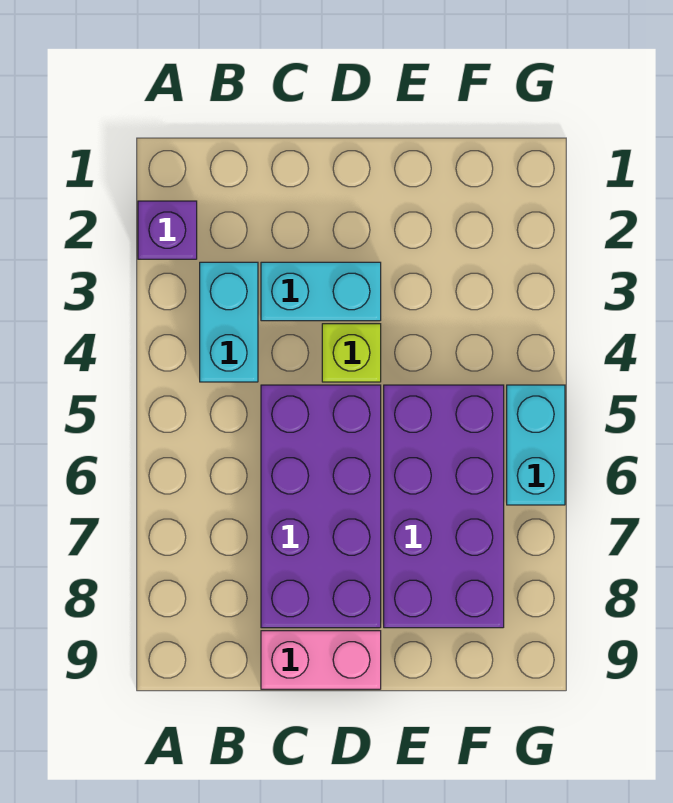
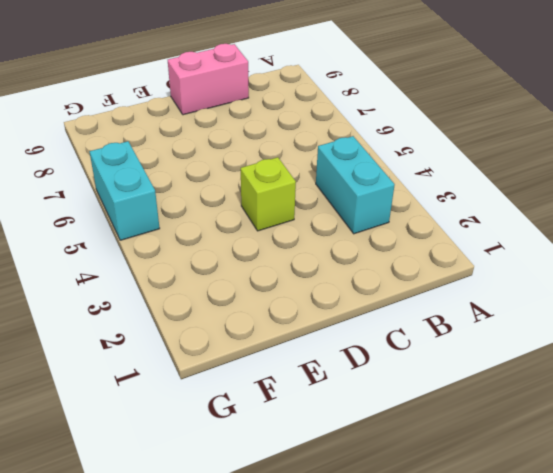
none -> purple brick A2 level 1
none -> cyan brick C3:D3 level 1

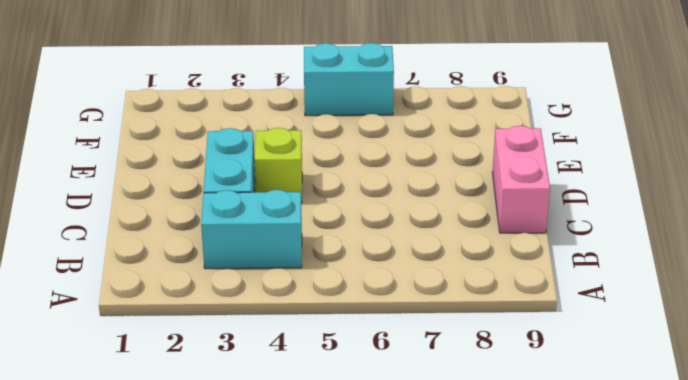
none -> purple brick A2 level 1
none -> purple brick C5:D8 level 1

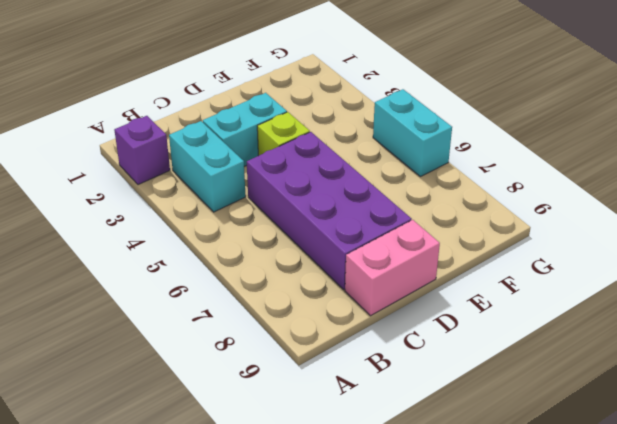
none -> purple brick E5:F8 level 1

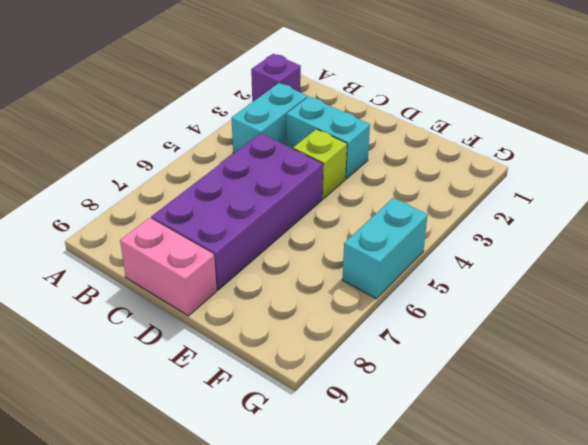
none -> purple brick E5:F8 level 1

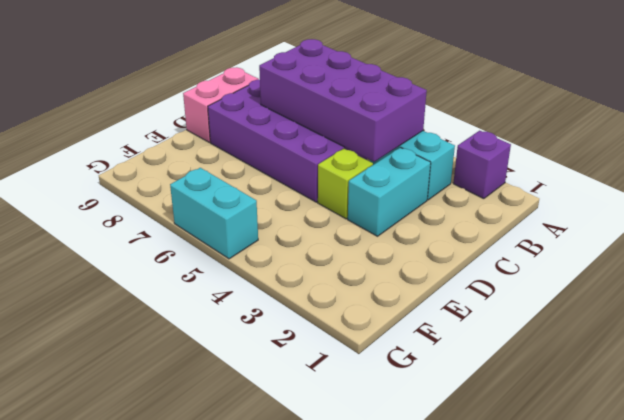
purple brick B4:C7 level 2 -> purple brick E5:F8 level 1

